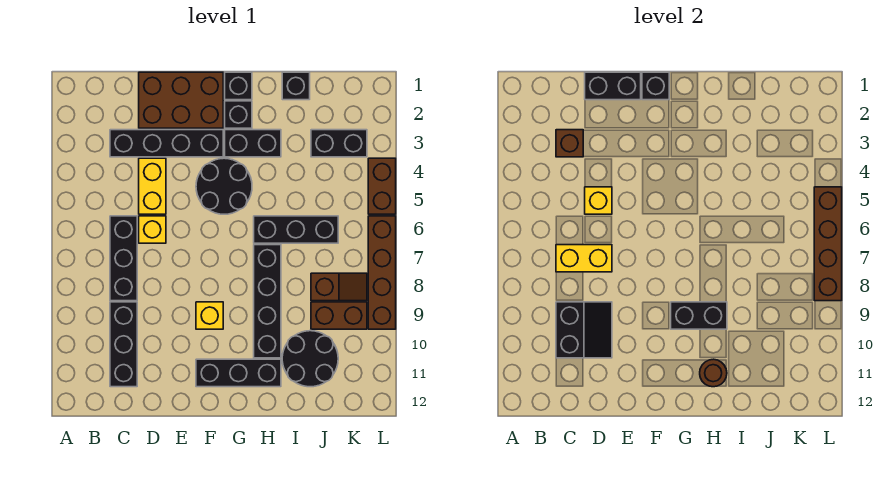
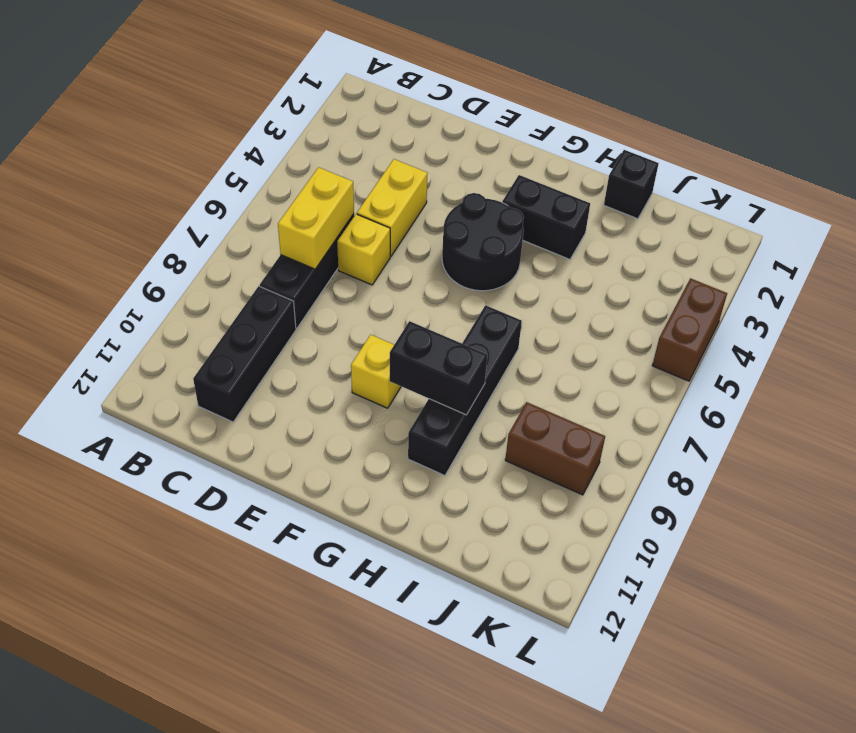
yellow brick C6:C7 level 2 -> yellow brick C7:D7 level 2
none -> black brick C3:F3 level 1
none -> brown brick D1:F2 level 1
none -> black brick F11:H11 level 1
none -> black brick G1 level 1

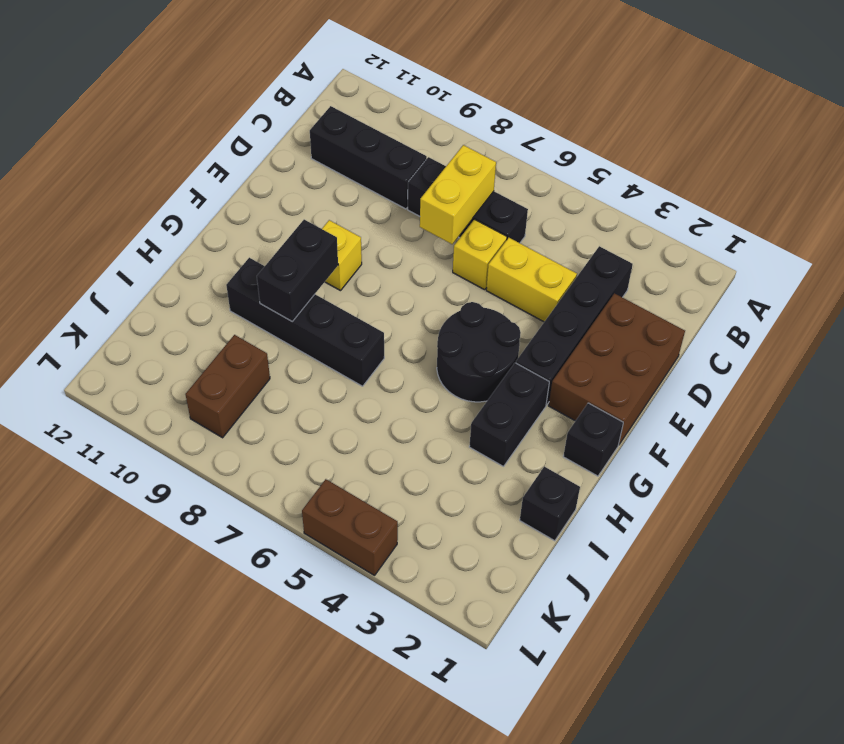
none -> black brick F11:H11 level 1
none -> black brick G2 level 1
none -> black brick H6:J6 level 1
none -> black round brick I10:J11 level 1

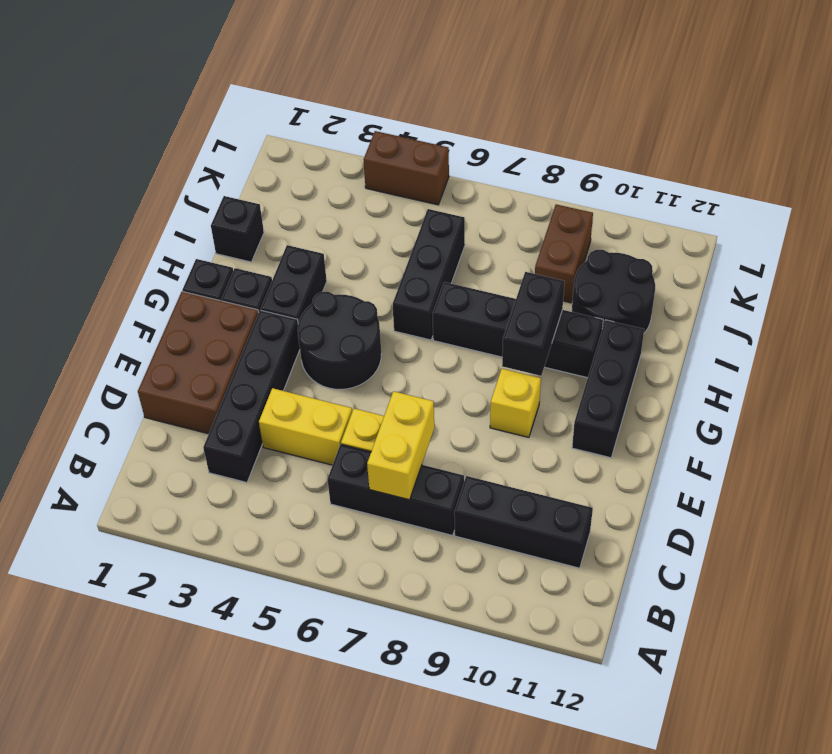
none -> black brick J3:K3 level 1
none -> brown slope J8:K8 level 1 top J
none -> brown brick L6:L9 level 1
none -> brown brick C3 level 2

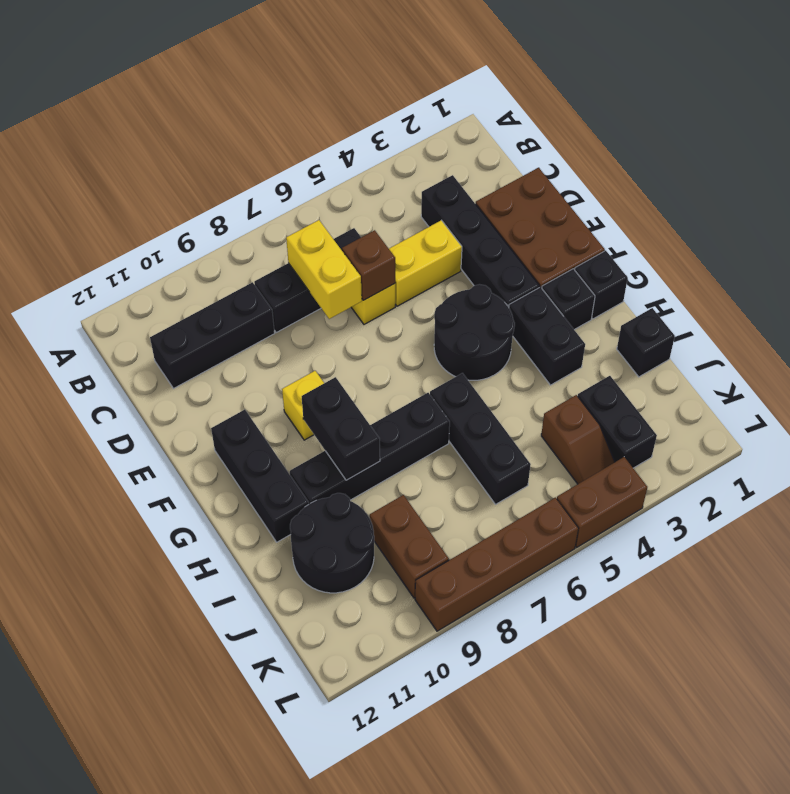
brown brick D6 level 2 -> brown brick C3 level 2
brown slope J4:K4 level 1 top J -> brown slope J8:K8 level 1 top J
none -> black slope C9:D10 level 2 top C
none -> black brick D1:E1 level 2
none -> yellow brick D5 level 2
none -> black brick F1 level 2

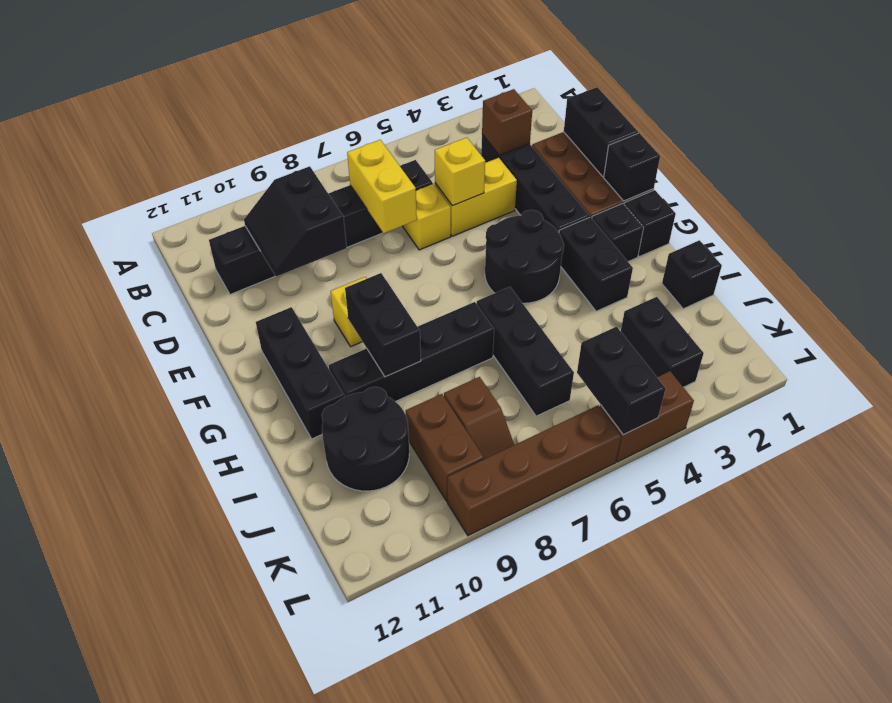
black slope C9:D10 level 2 top 9 -> black slope C9:D10 level 2 top C
black brick K5:L5 level 2 -> brown brick L5:L8 level 2
none -> brown round brick H11 level 2

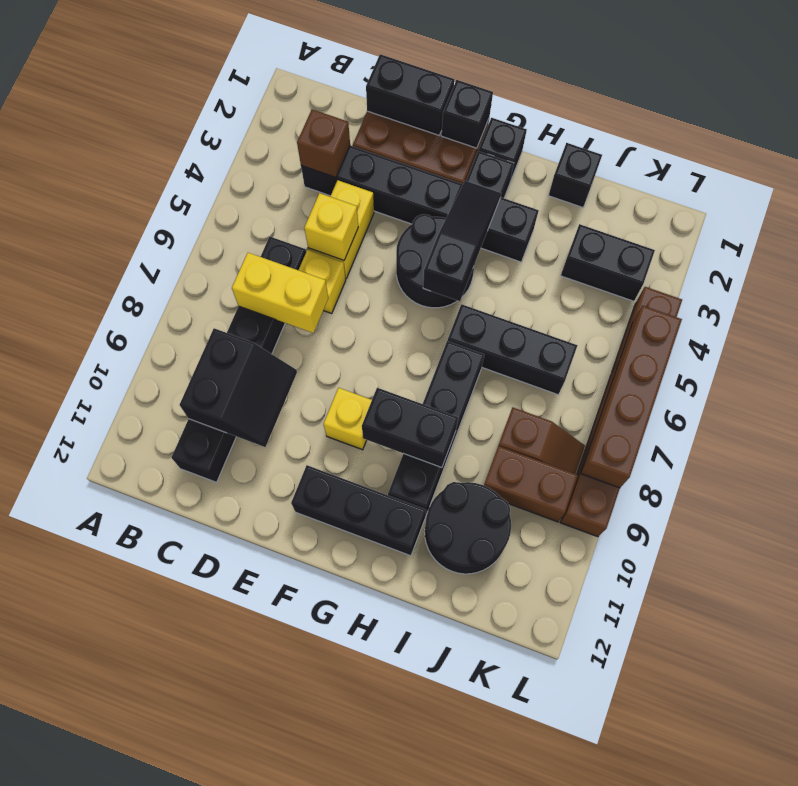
black slope G3:G5 level 2 top 5 -> none
none -> brown round brick H11 level 2

